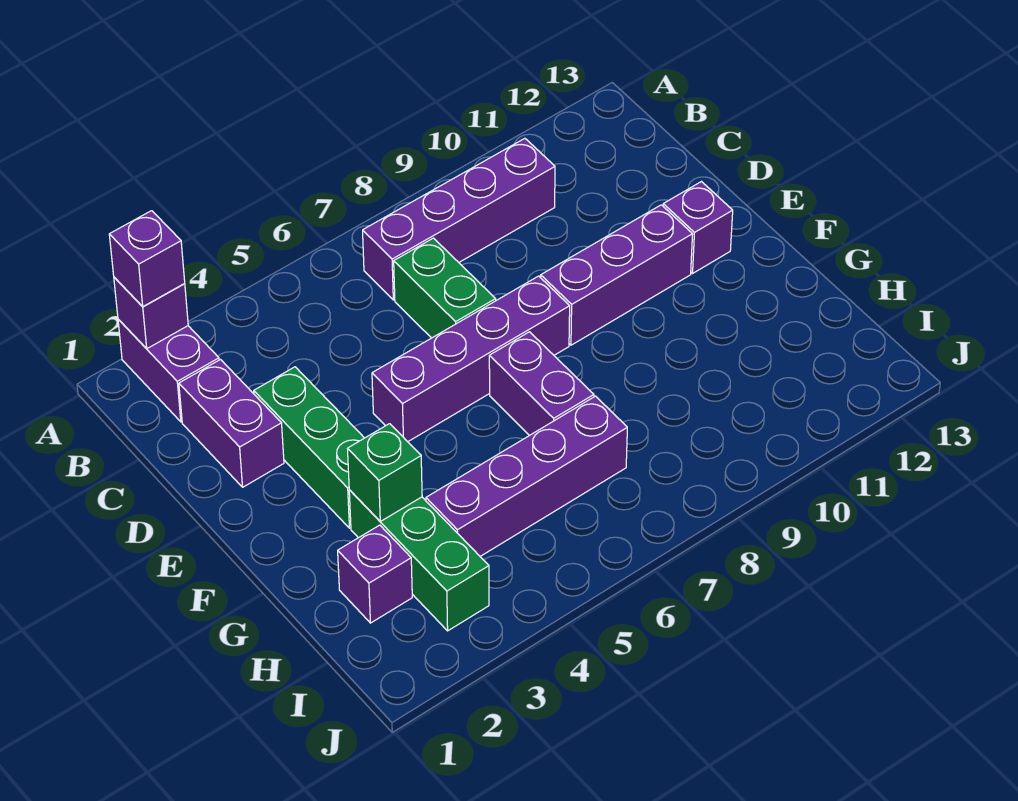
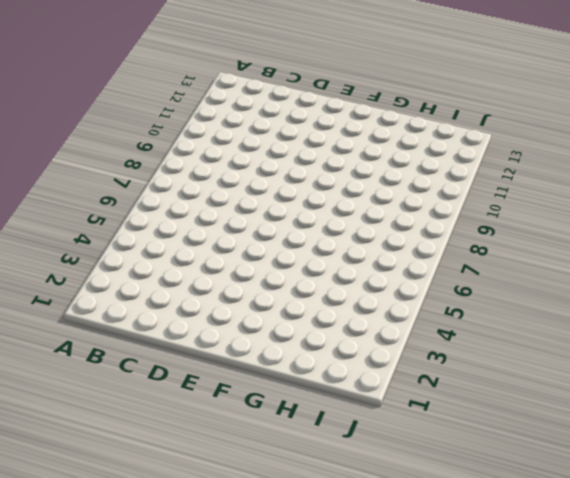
none -> purple brick A2:B2 level 1
none -> purple brick B7:B10 level 1
none -> purple brick C2:D2 level 1

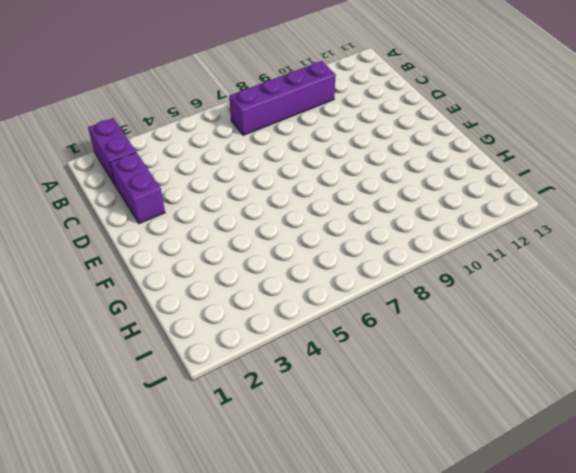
none -> green brick C7:D7 level 1
none -> green brick D3:F3 level 1
none -> purple brick E5:E8 level 1

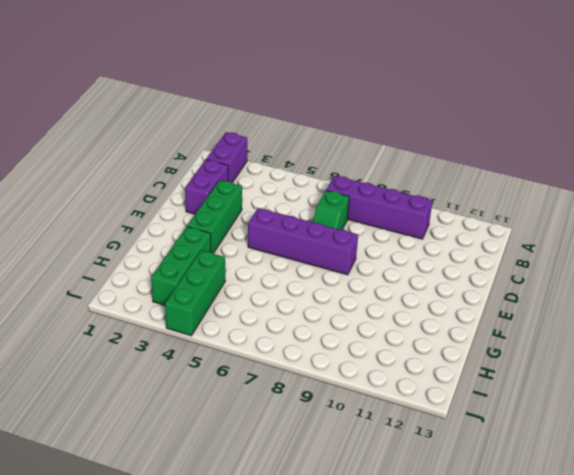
green slope C7:D7 level 1 top C -> green brick C7:D7 level 1
green brick H4:J4 level 1 -> purple brick H4:H7 level 1
none -> purple brick E9:E11 level 1
none -> purple brick E12 level 1
none -> purple brick F7:G7 level 1

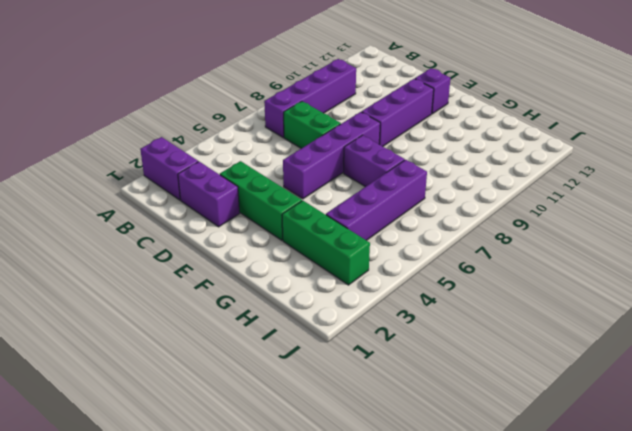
none -> purple brick H2 level 1
none -> purple brick A2 level 2
none -> green brick G3 level 2

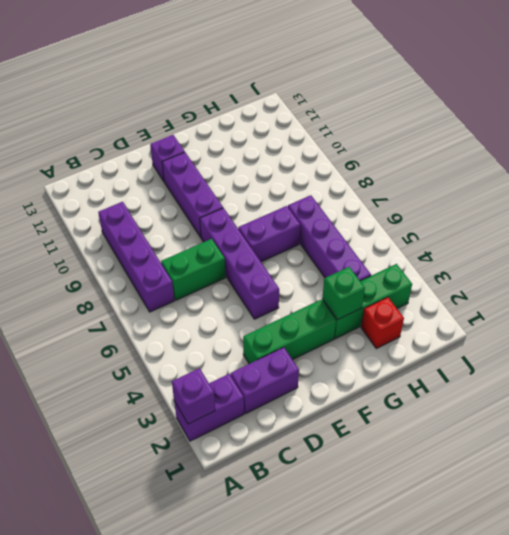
red brick H2 level 1 -> purple brick H2 level 1
none -> purple brick A2 level 3

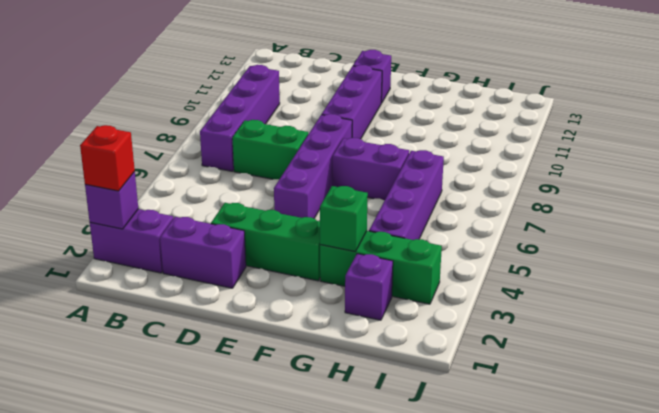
red brick A2 level 3 -> purple brick A2 level 3

